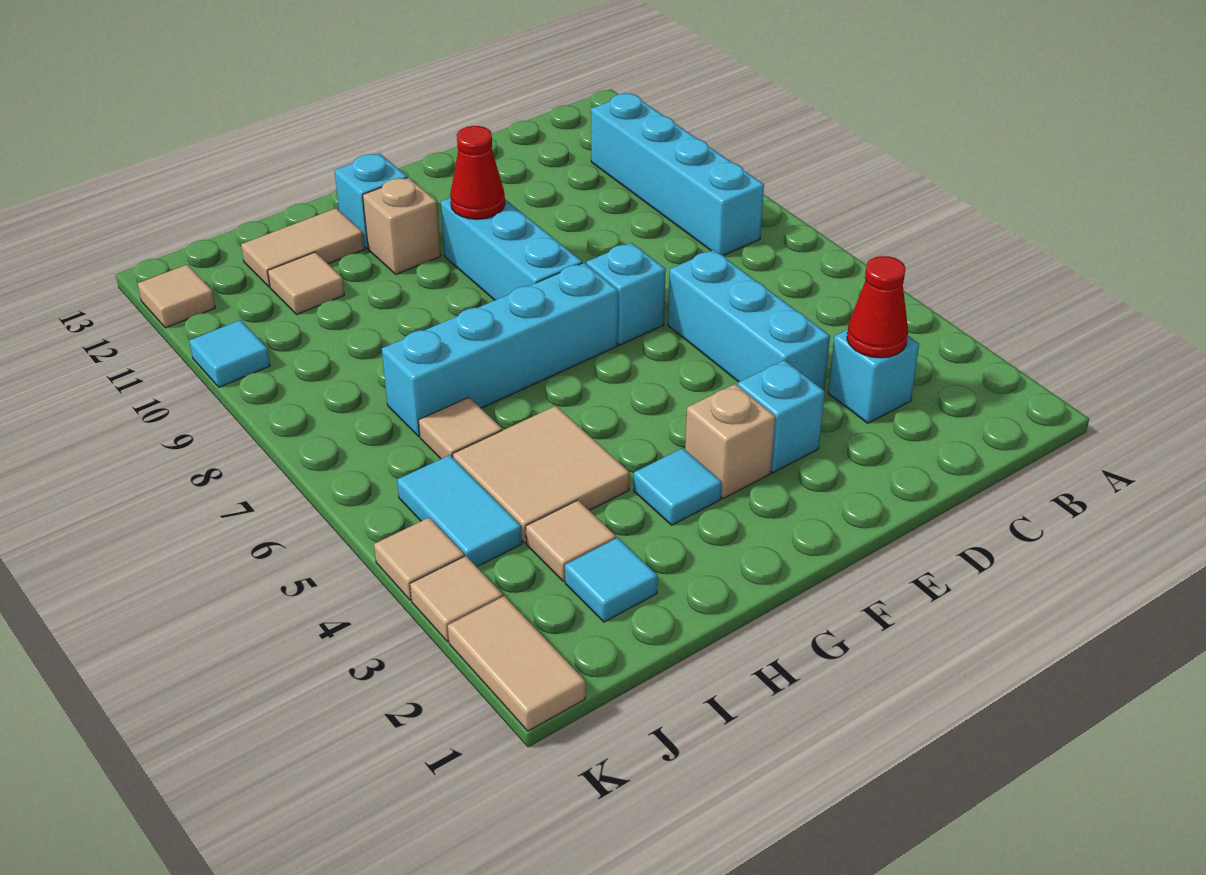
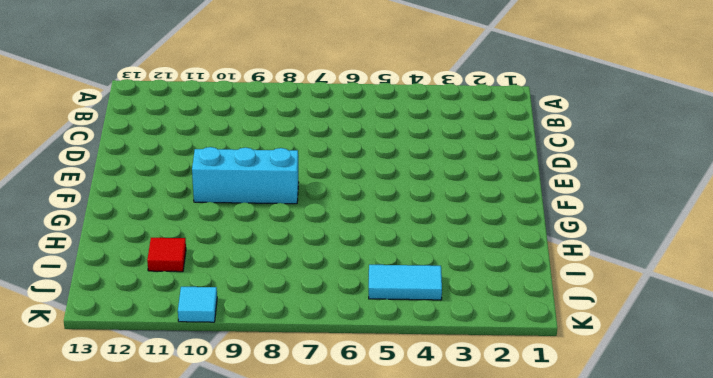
red tile I11 level 1 -> tan tile I11 level 1
none -> cyan brick B8:B11 level 1
none -> cyan brick C3 level 1
none -> cyan brick D4:D6 level 1

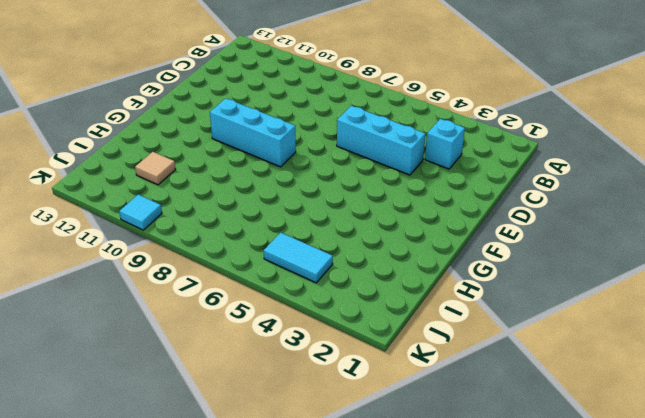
none -> cyan brick B8:B11 level 1
none -> cyan brick E3 level 1
none -> cyan brick E7 level 1

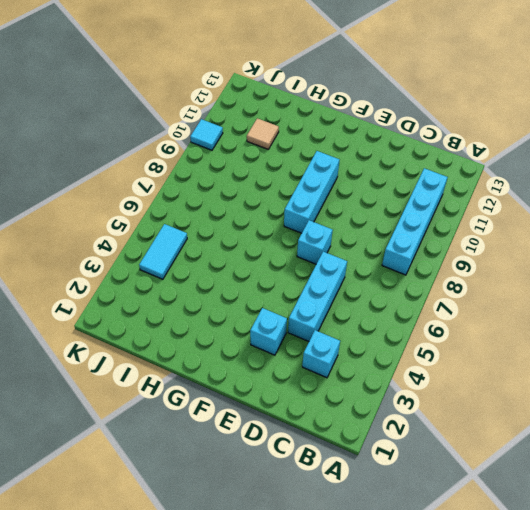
none -> tan brick F3 level 1
none -> cyan brick F7:I7 level 1
none -> cyan tile G3 level 1

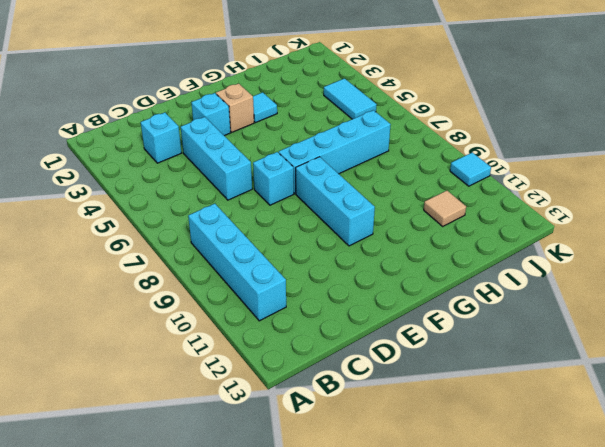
none -> tan brick G11 level 1
none -> cyan brick G12 level 1
none -> tan tile H4:I5 level 1

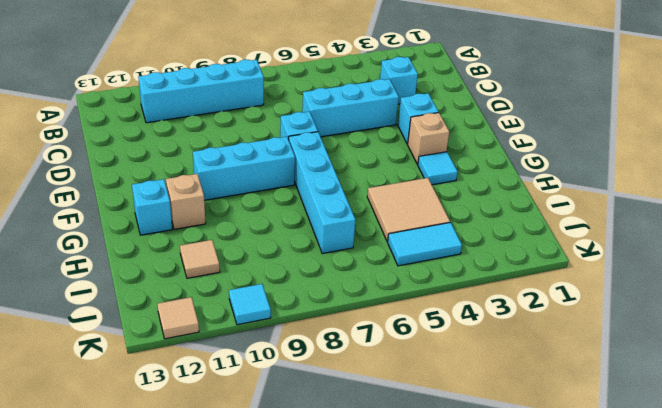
none -> tan tile H12:I12 level 1
none -> cyan tile I2 level 1
none -> tan tile I3 level 1

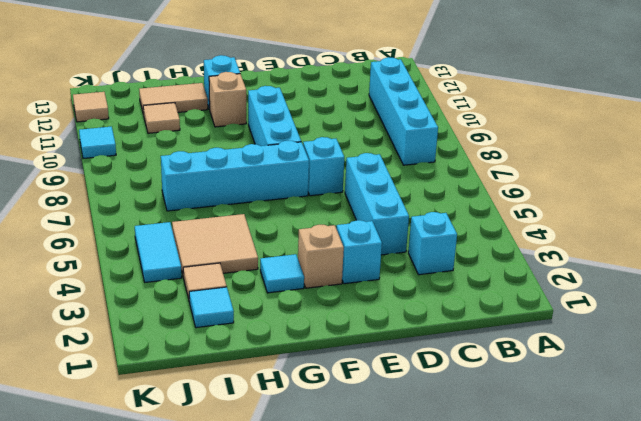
none -> tan tile I6 level 1
none -> tan tile K1:K2 level 1
none -> tan tile K3 level 1

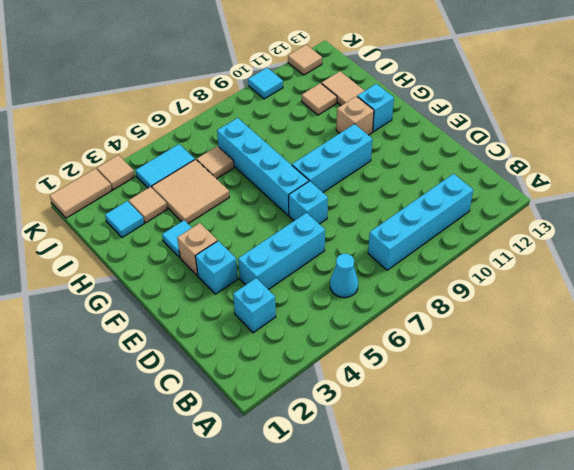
cyan cone B6 level 1 -> none
none -> tan tile K4 level 1
none -> red cone C3 level 2
none -> red cone F10 level 2

